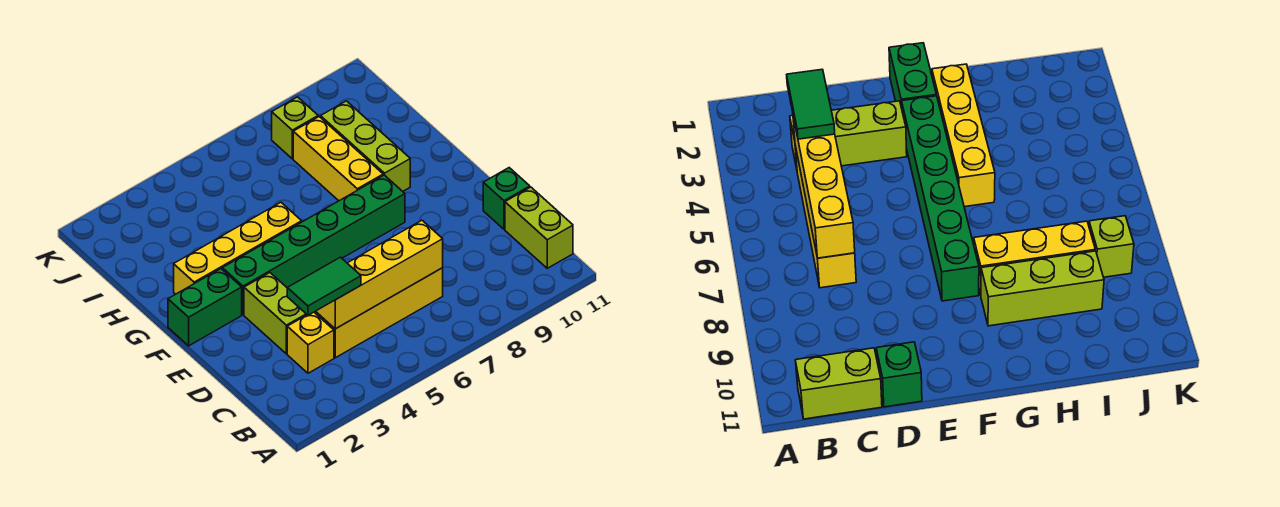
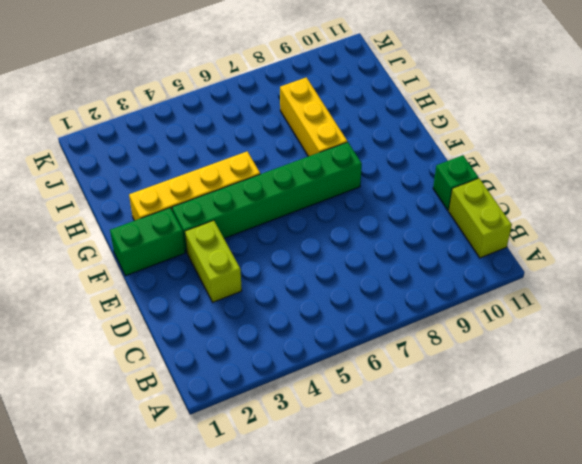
none -> yellow brick C3 level 1
none -> yellow brick C4:C7 level 1
none -> lime brick G9:I9 level 1

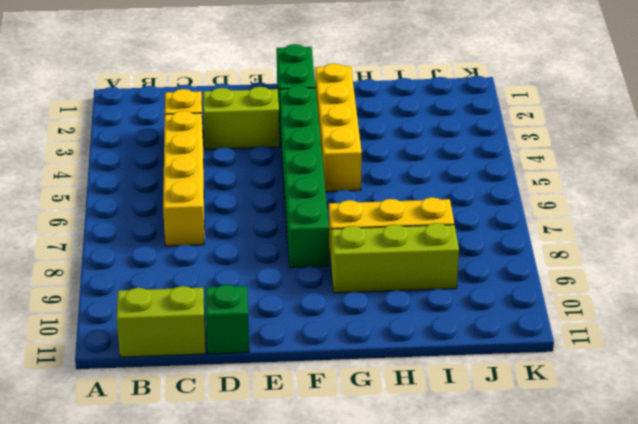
none -> lime brick J8 level 1
none -> yellow brick C4:C7 level 2
none -> green tile C3:C4 level 3

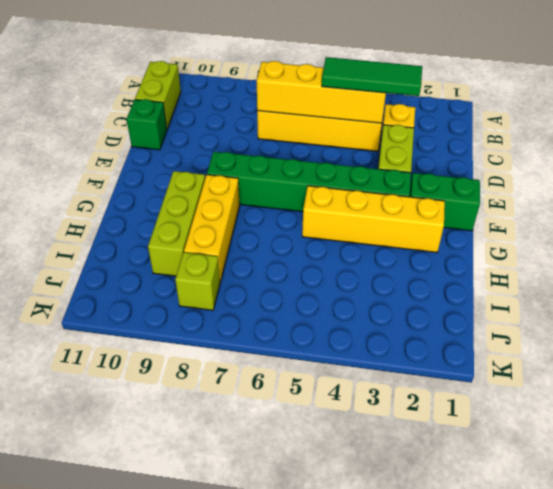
green tile C3:C5 level 3 -> green tile C3:C4 level 3

